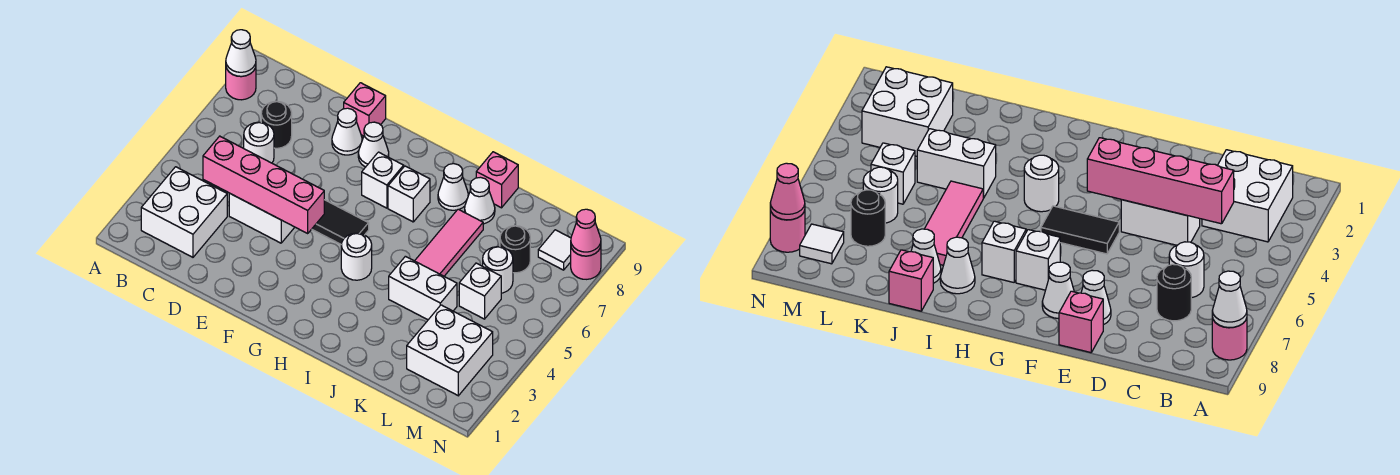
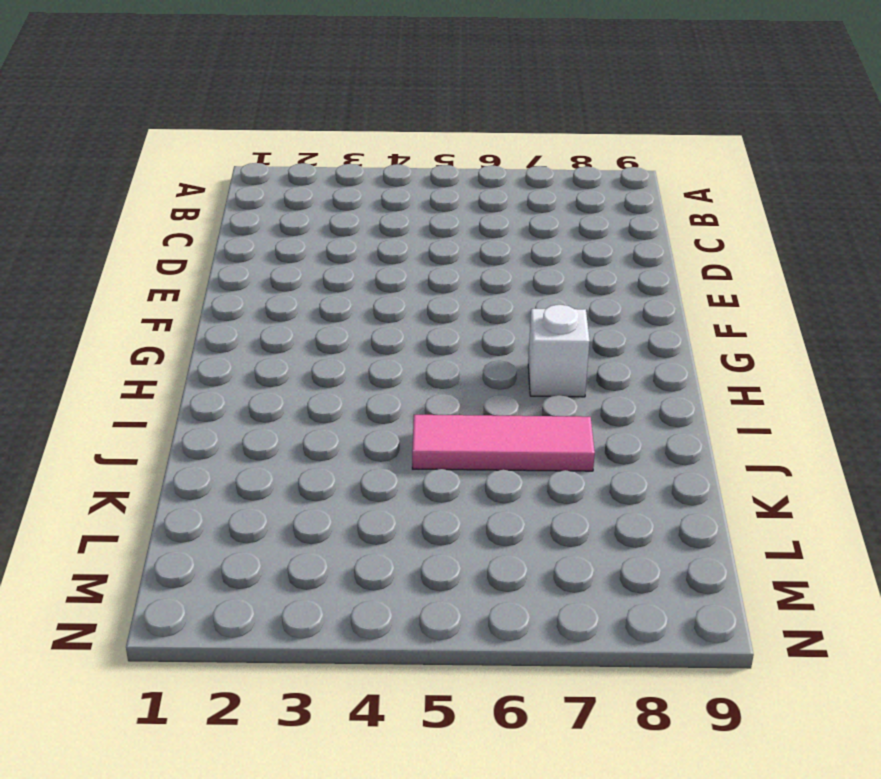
none -> pink round brick A8 level 1
none -> white brick B2:C3 level 1
none -> white round brick C6 level 1

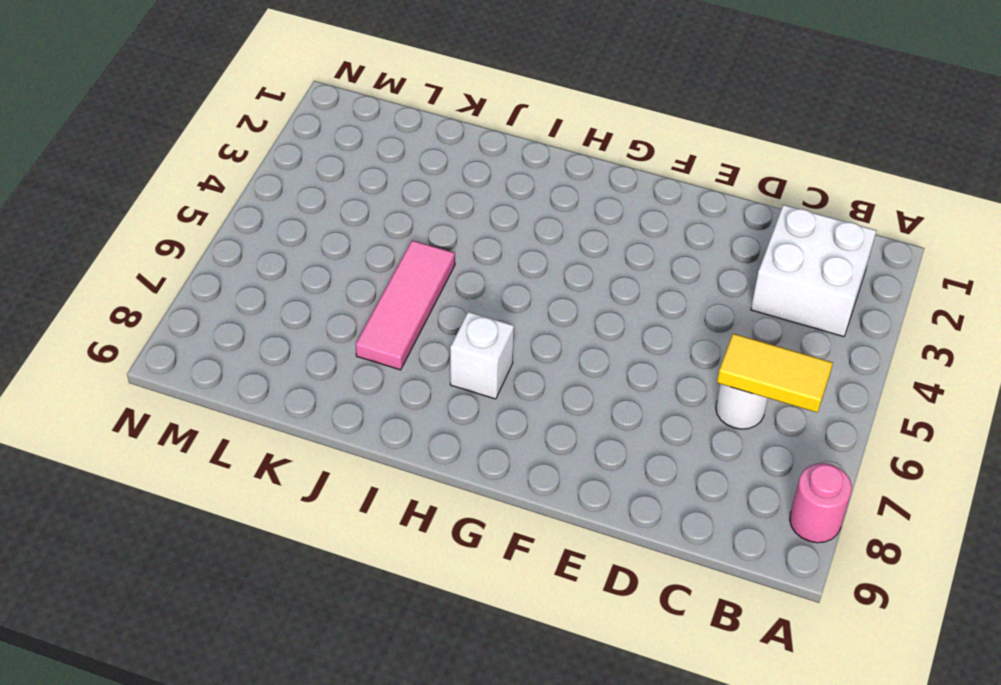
yellow tile B6:C6 level 2 -> none
none -> black round brick C7 level 1
none -> white brick D4:E4 level 1
none -> white cone E8 level 1

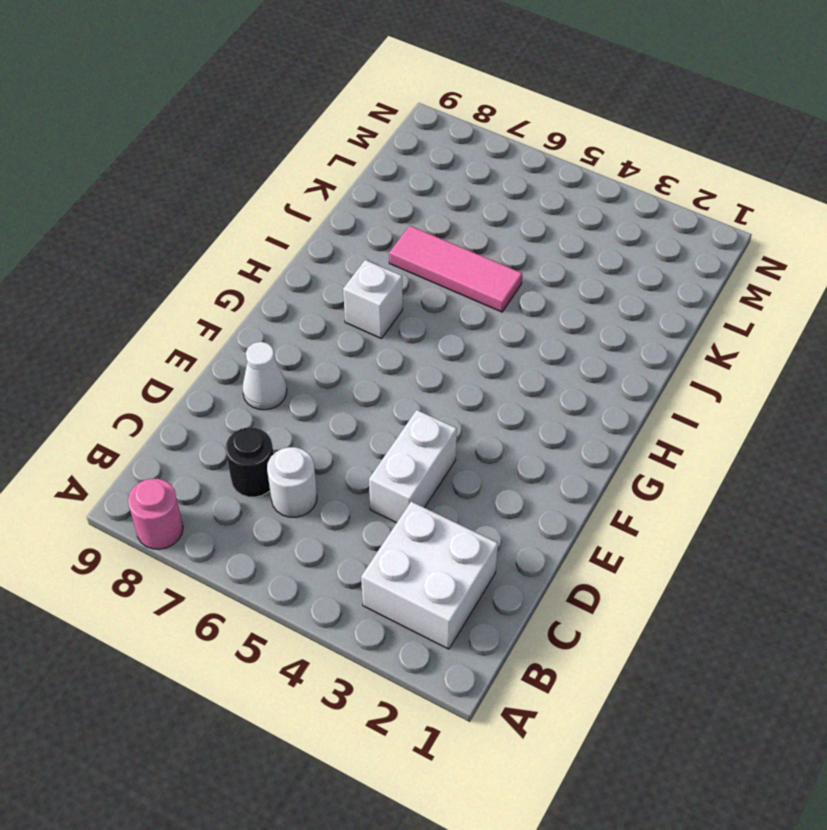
none -> pink brick E9 level 1
none -> black tile F5:G5 level 1
none -> white cone F8 level 1

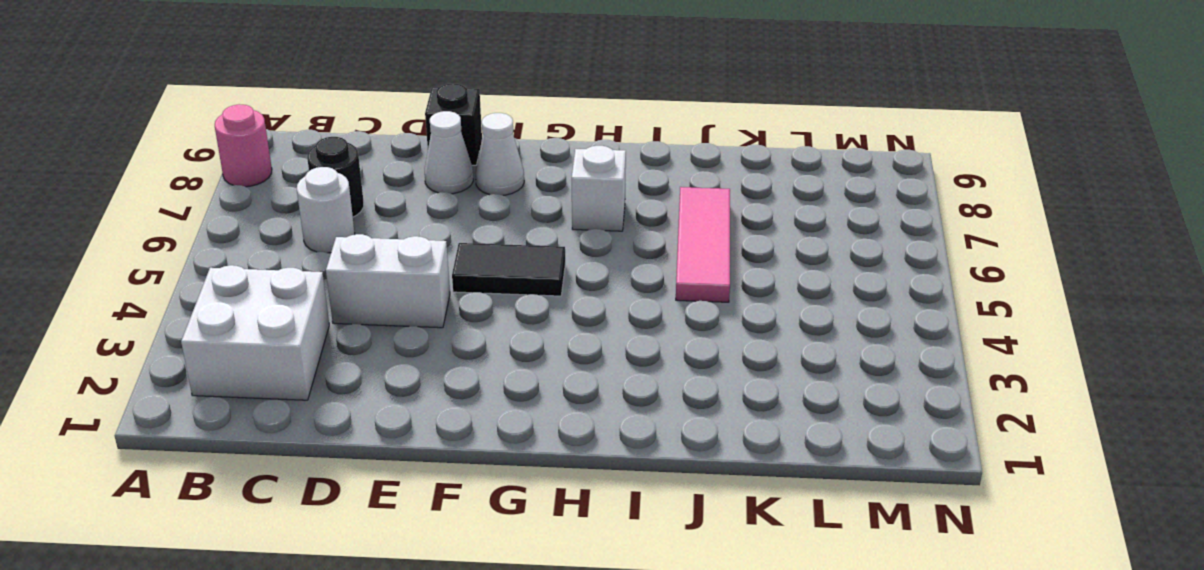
black brick E9 level 1 -> pink brick E9 level 1
none -> white brick G7 level 1
none -> white round brick H4 level 1
none -> white cone I8 level 1

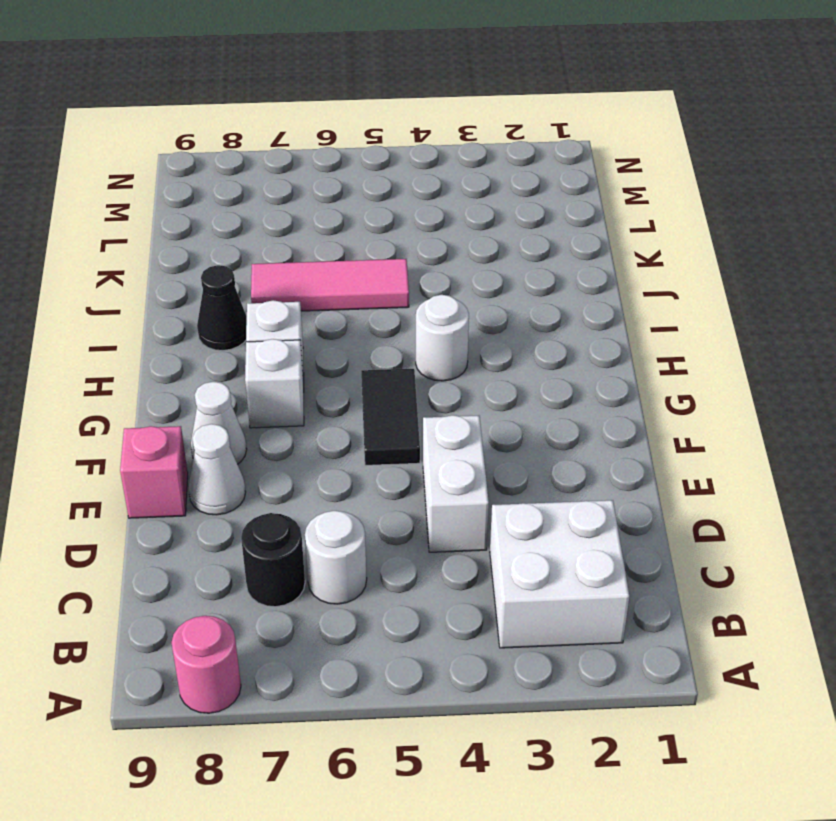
black cone I8 level 1 -> white cone I8 level 1
none -> white brick J4:K4 level 1
none -> white cone J8 level 1
none -> pink brick J9 level 1

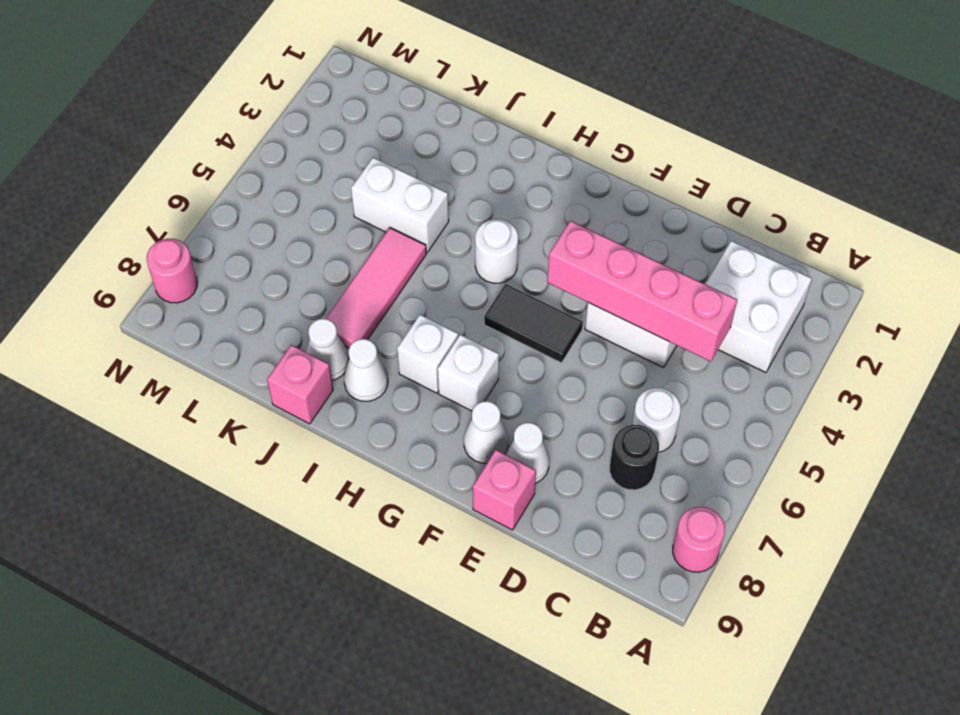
none -> white brick L2:M3 level 1
none -> white brick L5 level 1
none -> white round brick L6 level 1

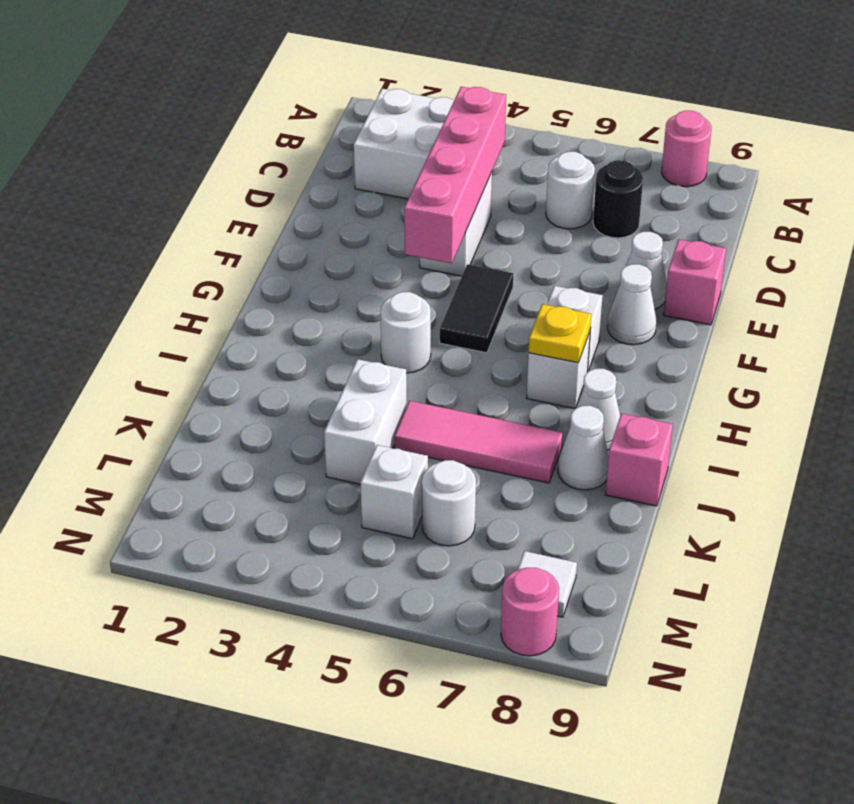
yellow plate H7 level 2 -> none
none -> white brick L2:M3 level 1
none -> black round brick L7 level 1
none -> white cone A8 level 2

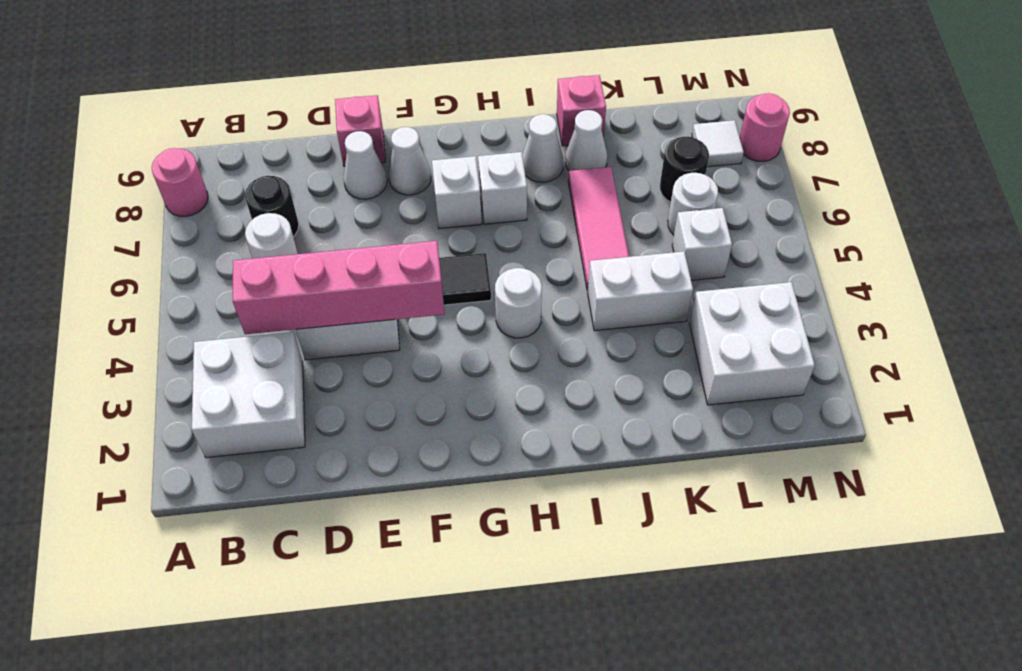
none -> white cone A8 level 2
none -> pink cone N8 level 2

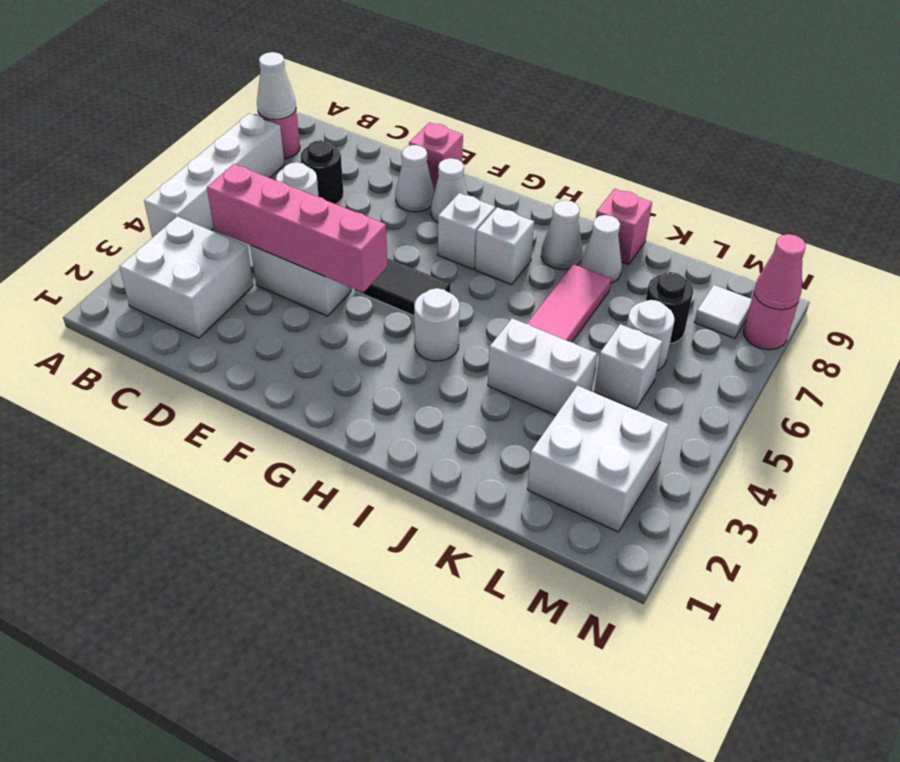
white brick A4:A7 level 1 -> none

